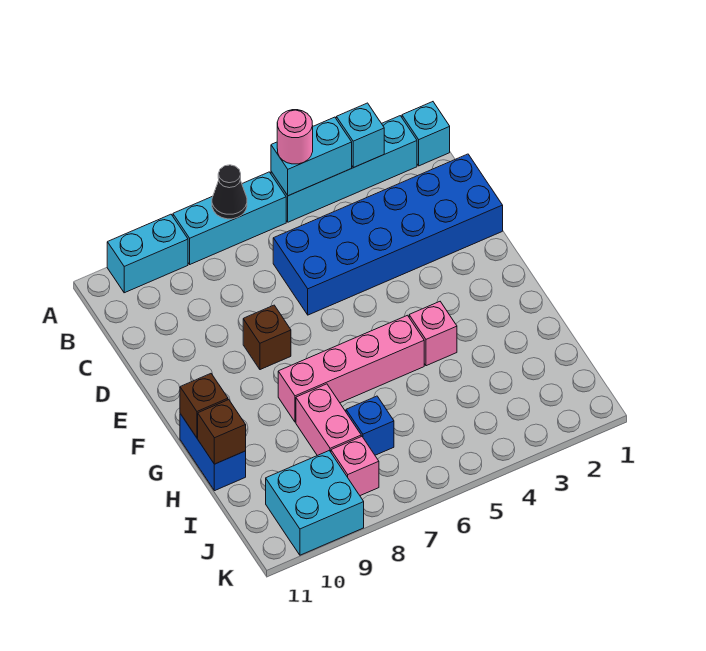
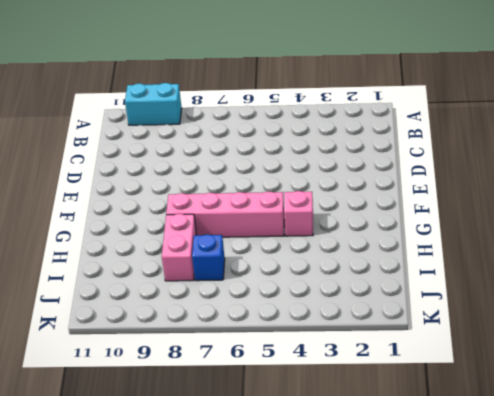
none -> cyan brick A1 level 1
none -> cyan brick A2:A5 level 1
none -> cyan brick A6:A8 level 1

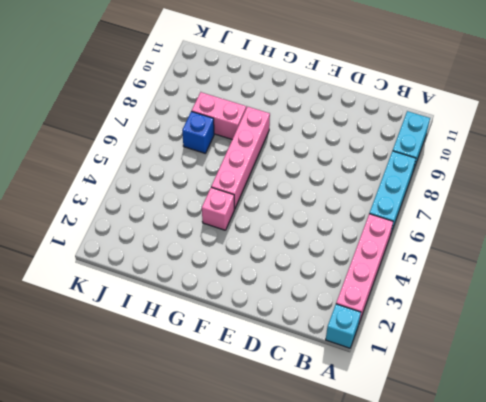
pink brick A2:A5 level 1 -> cyan brick A2:A5 level 1
none -> blue brick C1:D6 level 1
none -> brown brick E8 level 1
none -> blue brick G11:H11 level 1

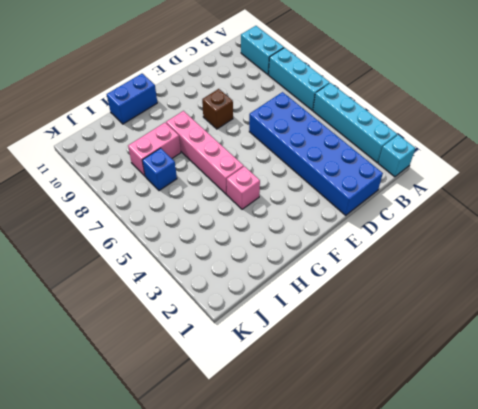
none -> pink brick J8 level 1
none -> cyan brick J9:K10 level 1
none -> cyan brick A3 level 2

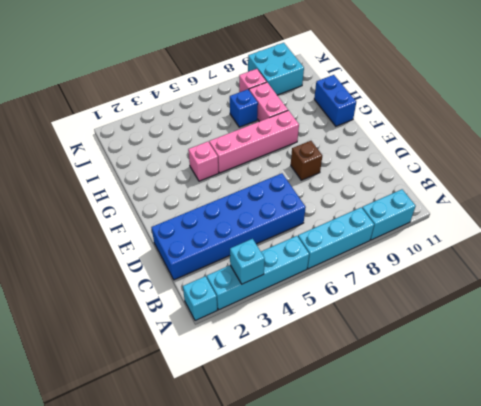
none -> cyan brick A4:A5 level 2
none -> black cone A7 level 2
none -> brown brick G11 level 2

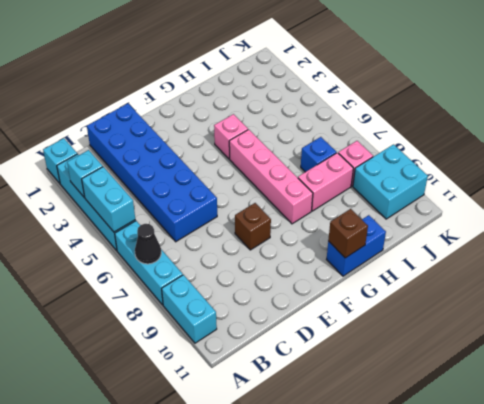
none -> brown brick H11 level 2
none -> pink round brick A5 level 3

